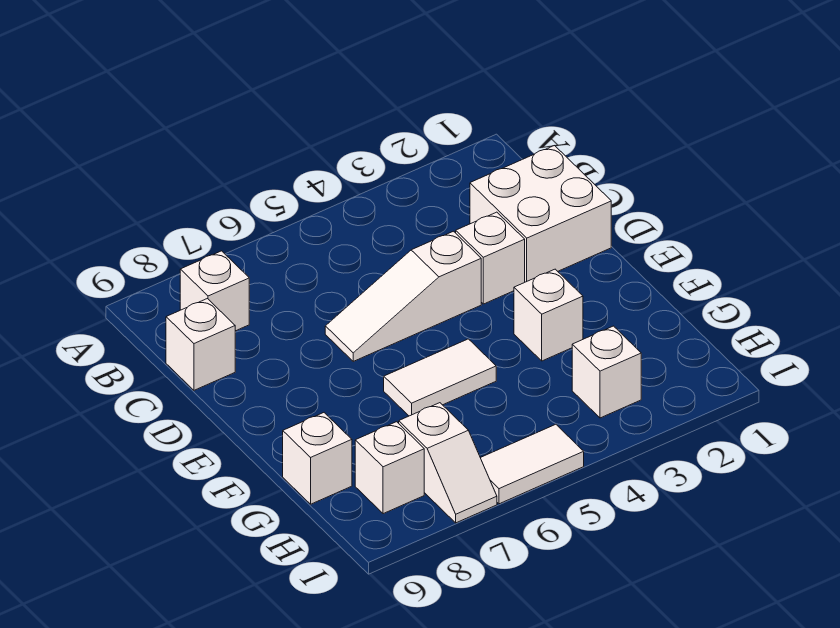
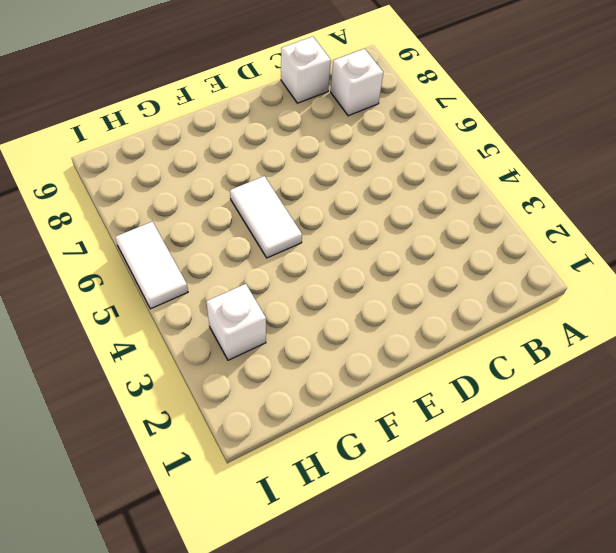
none -> white brick C1:D2 level 1
none -> white brick D3 level 1
none -> white slope D4:D6 level 1 top 4

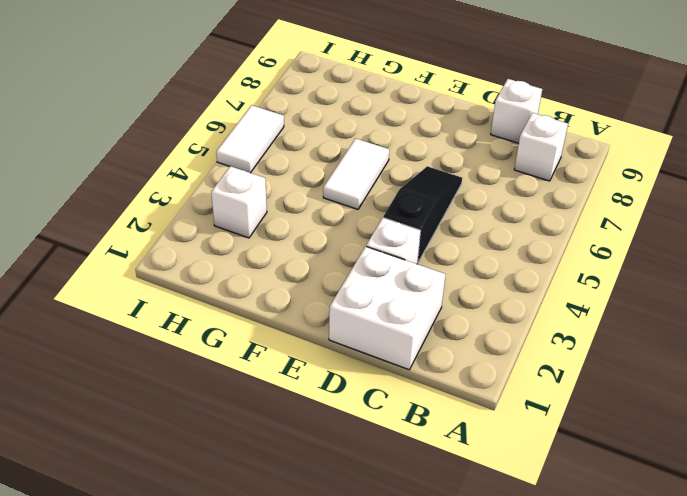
black slope D4:D6 level 1 top 4 -> white slope D4:D6 level 1 top 4
none -> white brick F3 level 1
none -> white brick G9 level 1
none -> white slope H7:I7 level 1 top H

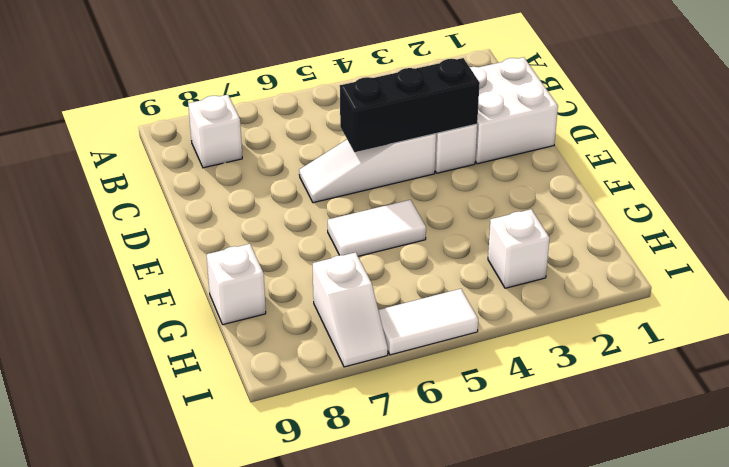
black brick D3:D5 level 2 -> none
none -> white brick C9 level 1
none -> white brick F3 level 1
none -> white brick H8 level 1

